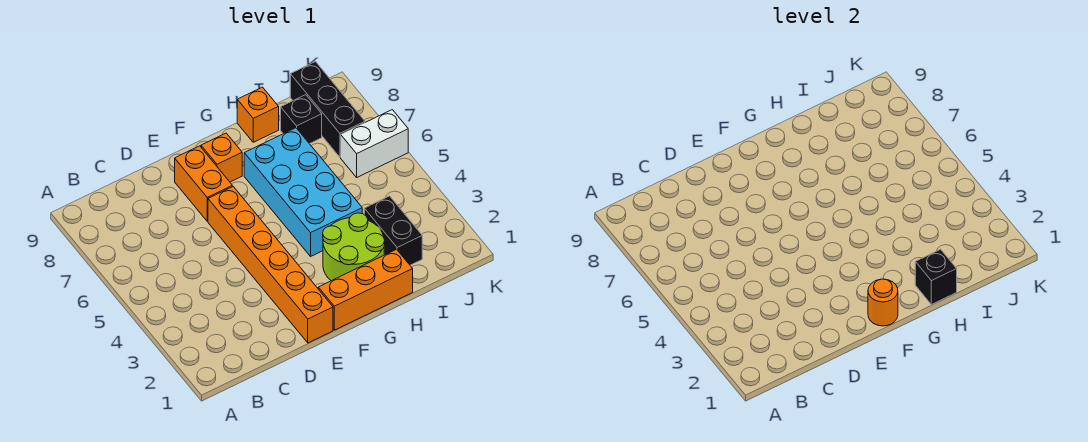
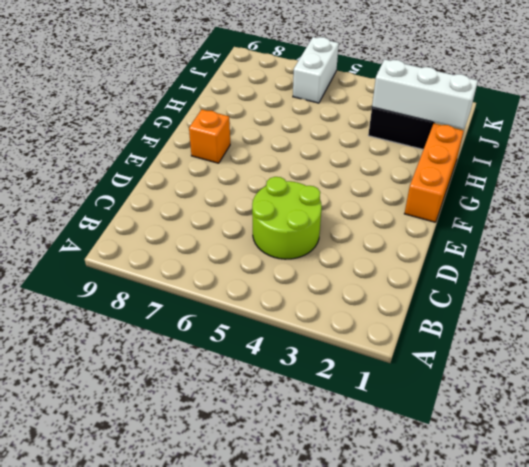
lime round brick C4:D5 level 1 -> lime round brick G2:H3 level 1
white brick I1:I3 level 2 -> none
none -> orange brick E1:E6 level 1
none -> orange brick E7:E8 level 1
none -> cyan brick G4:H7 level 1

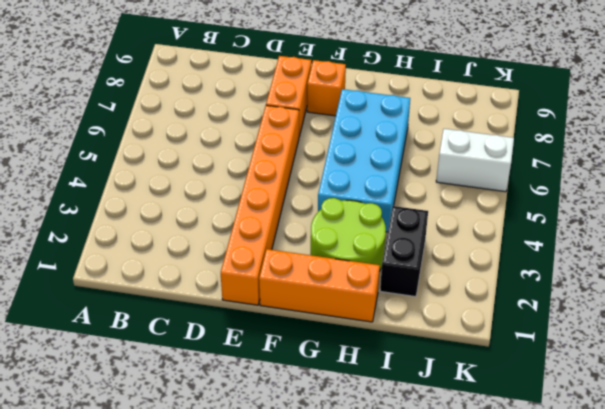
none -> orange brick H9 level 1
none -> black brick I8 level 1
none -> black brick J7:J9 level 1

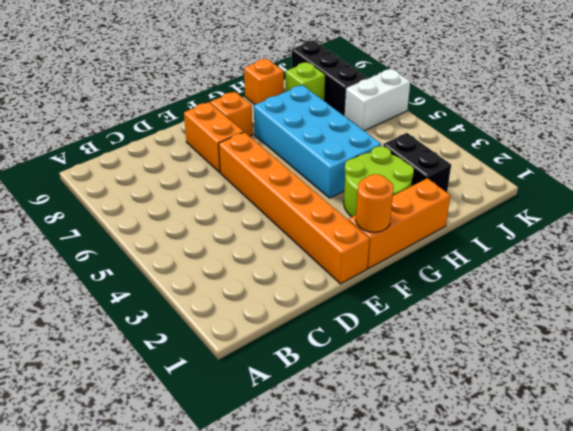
lime brick I8 level 1 -> black brick I8 level 1
none -> black brick H1 level 2

